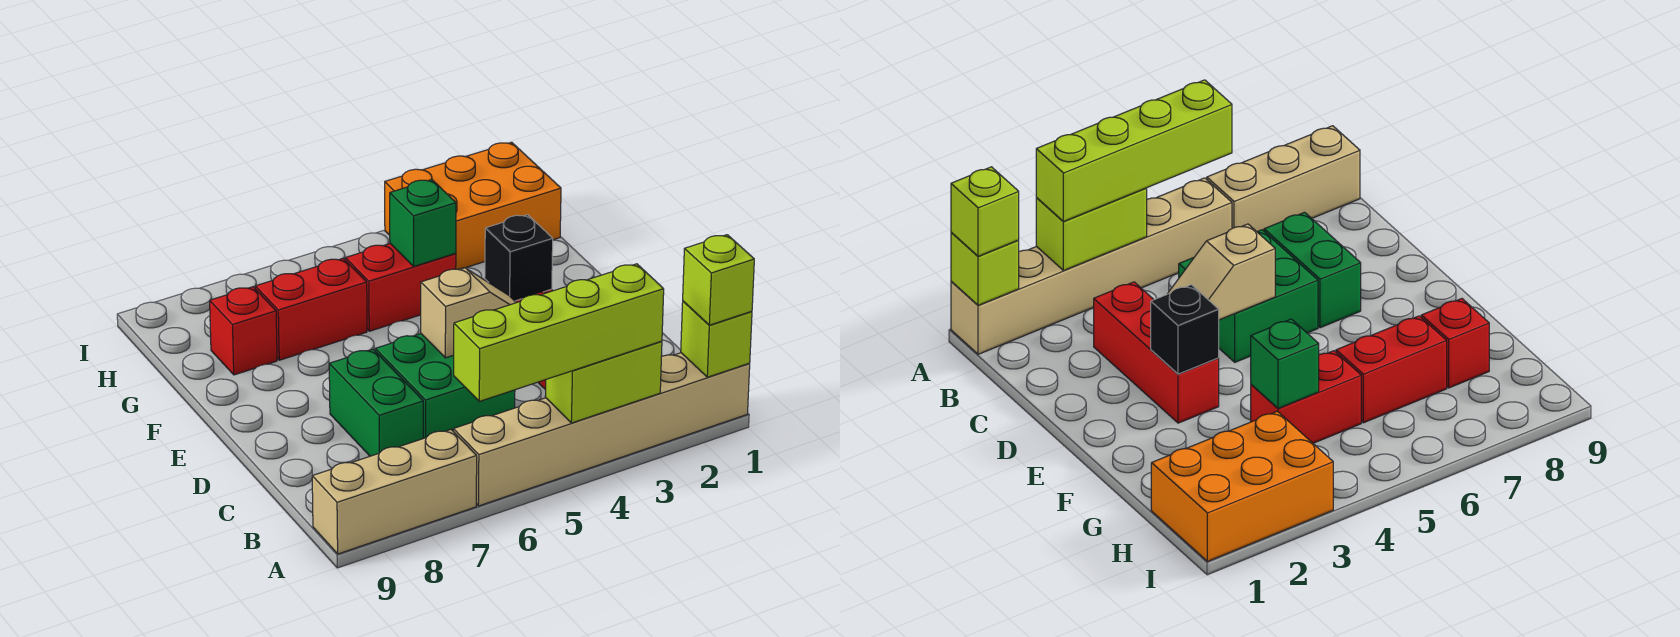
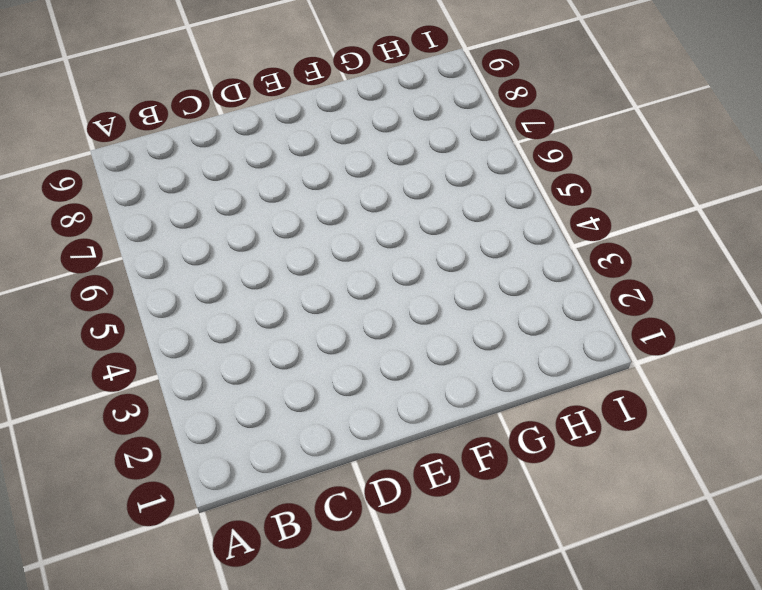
none -> tan brick A1:A6 level 1
none -> tan brick A7:A9 level 1
none -> red brick C3:E3 level 1

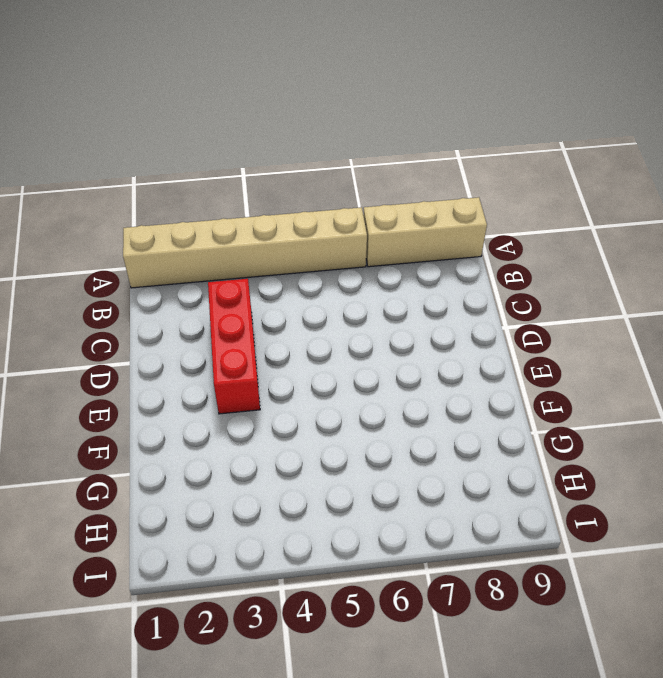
none -> green brick C5:D6 level 1
none -> green brick C7:D7 level 1
none -> red brick G4:G5 level 1

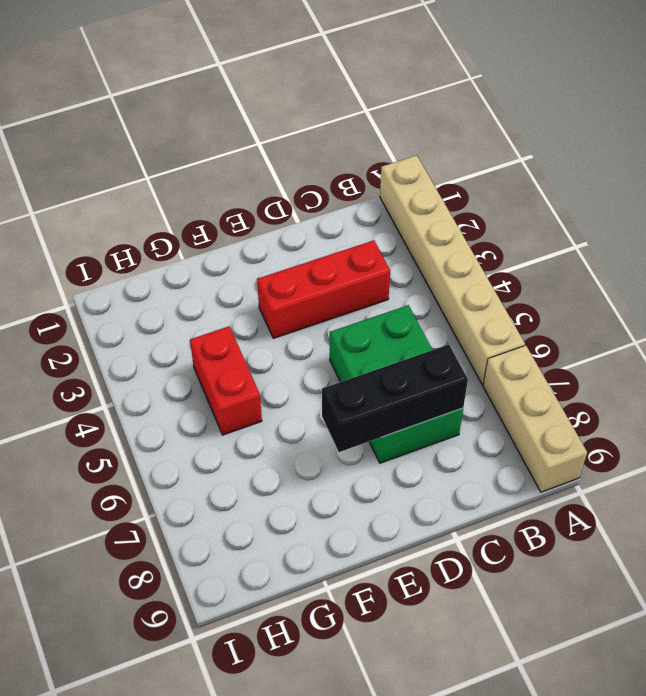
black brick C7:E7 level 2 -> none
none -> red brick G6:G7 level 1
none -> red brick G8 level 1
none -> orange brick H1:I3 level 1

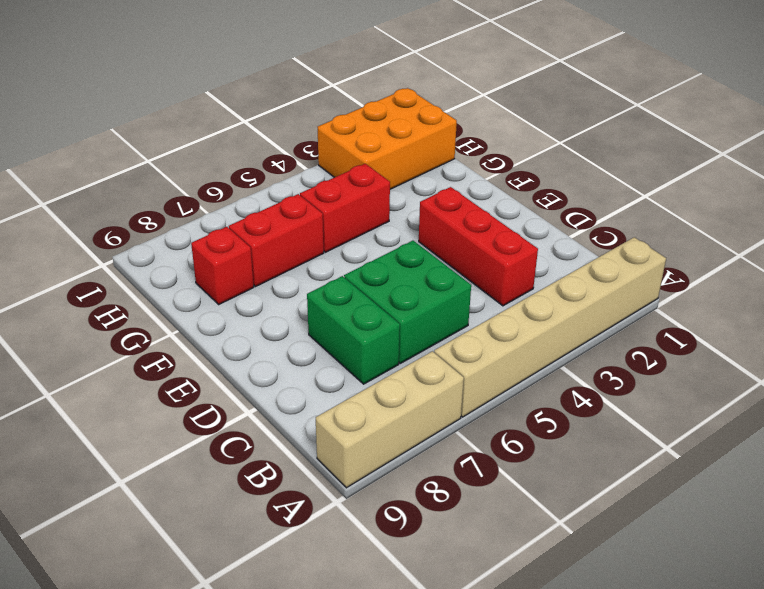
none -> lime brick A1 level 2
none -> lime brick A3:A4 level 2
none -> tan slope D4:D5 level 2 top 5

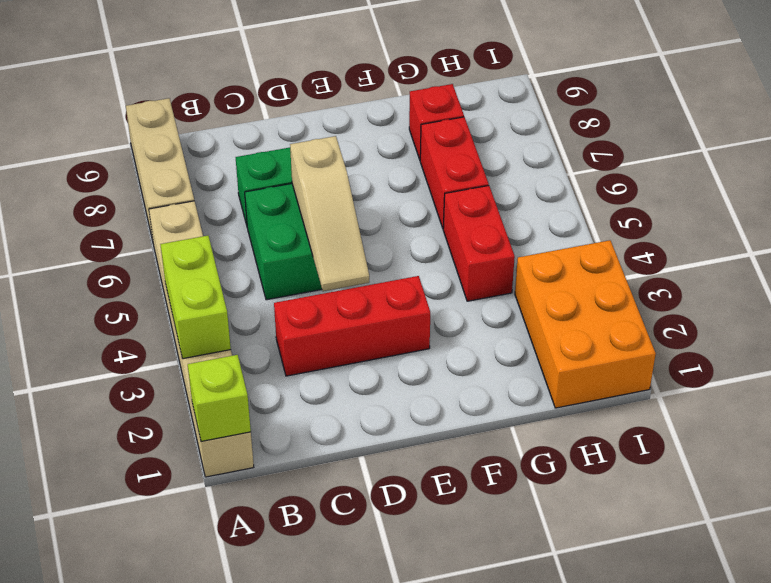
tan slope D4:D6 level 2 top 6 -> tan slope D4:D5 level 2 top 5
none -> black brick E3 level 2
none -> green brick G4 level 2
none -> lime brick A1 level 3

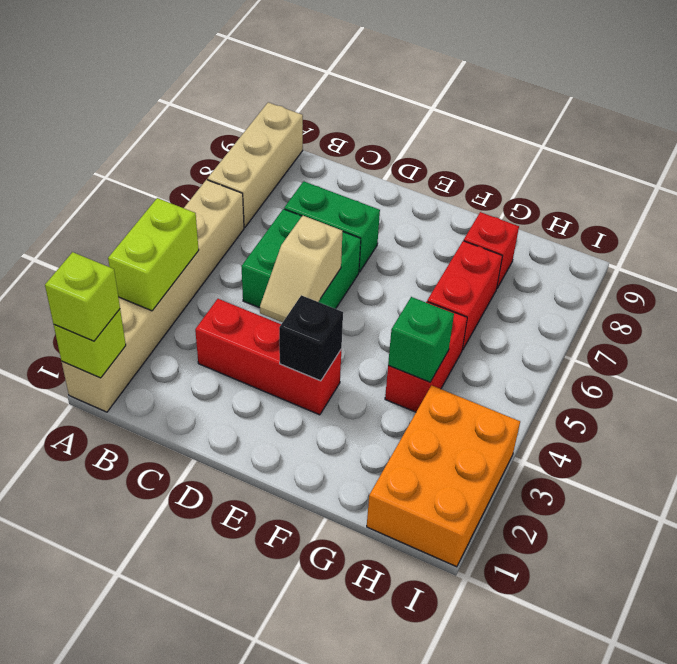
none -> lime brick A3:A6 level 3

